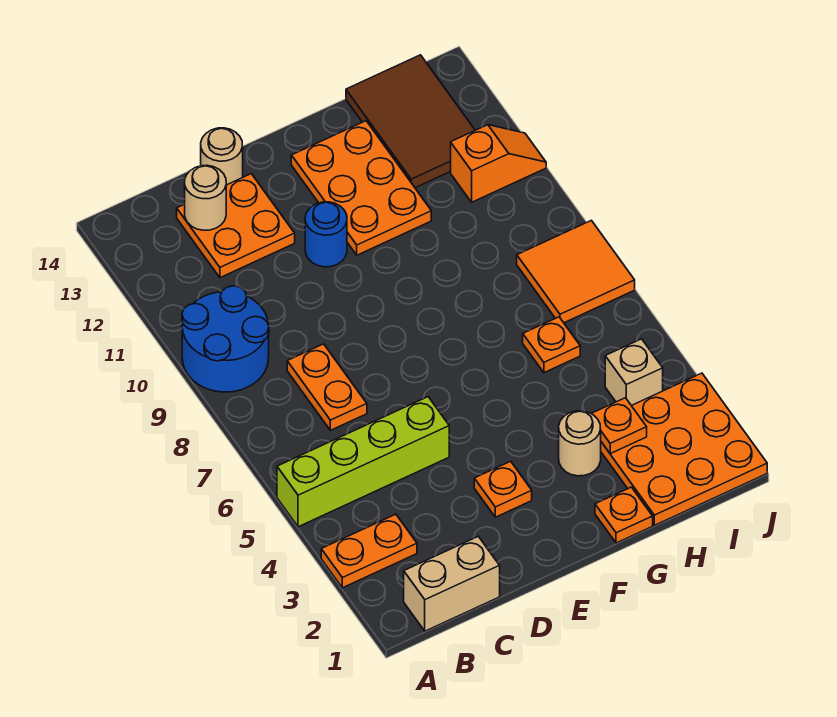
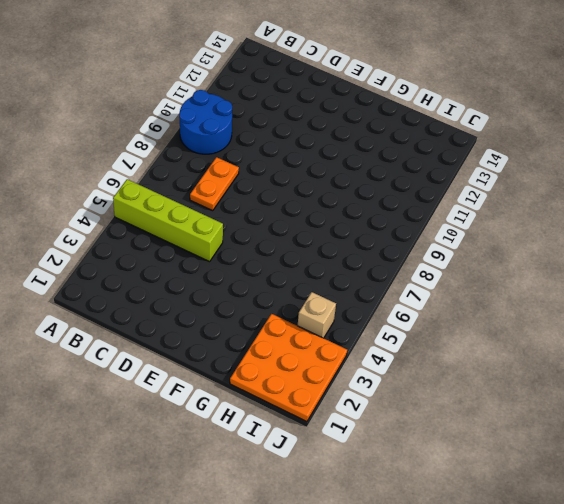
none -> orange plate A3:B3 level 1
none -> tan brick B1:C1 level 1
none -> orange plate C12:D13 level 1

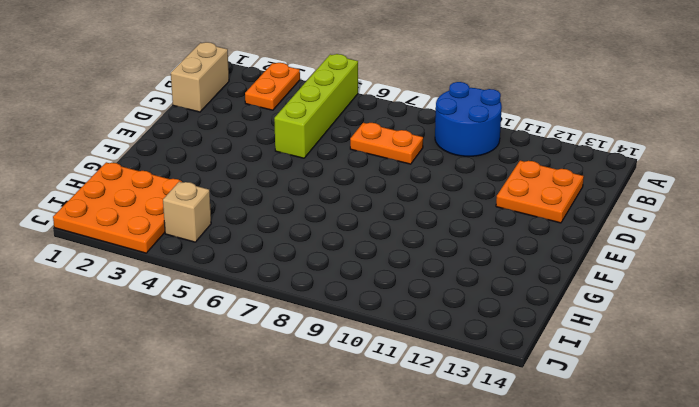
none -> tan round brick D14 level 1
none -> orange plate E3 level 1
none -> blue round brick E11 level 1

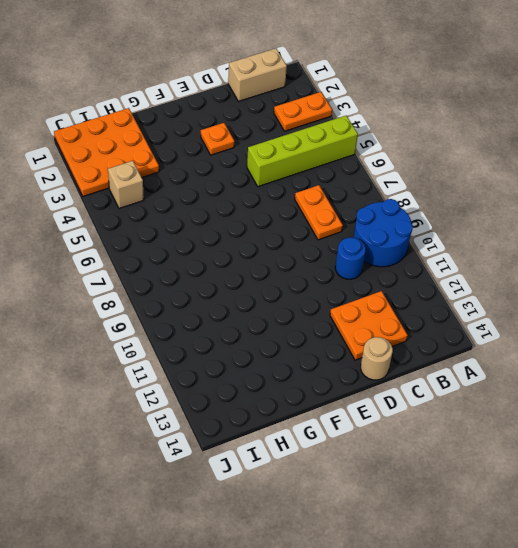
blue round brick C10 level 1 -> blue round brick E11 level 1
none -> orange plate F11:G13 level 1
none -> orange plate G1 level 1
none -> tan round brick G3 level 1

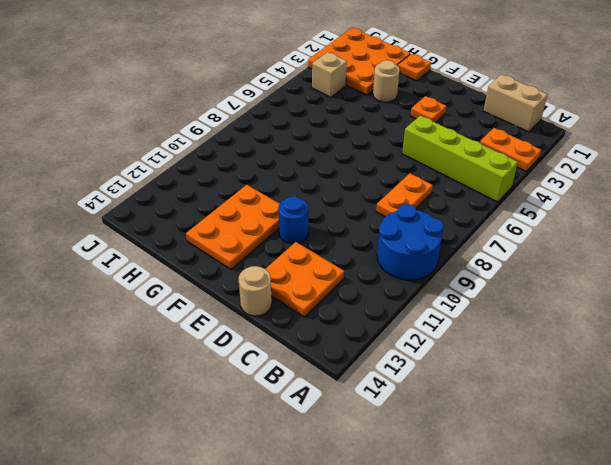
none -> orange plate H6 level 1
none -> brown tile H12:I14 level 1
none -> orange tile I7:J8 level 1

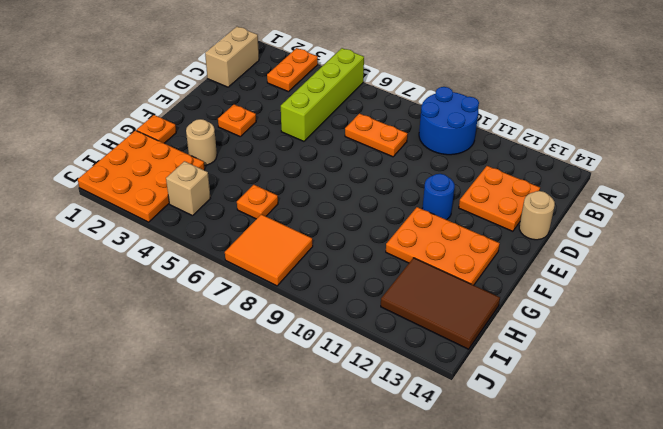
none -> orange slope I11:J11 level 1 top I
none -> tan round brick C13 level 2
none -> orange plate H3 level 2

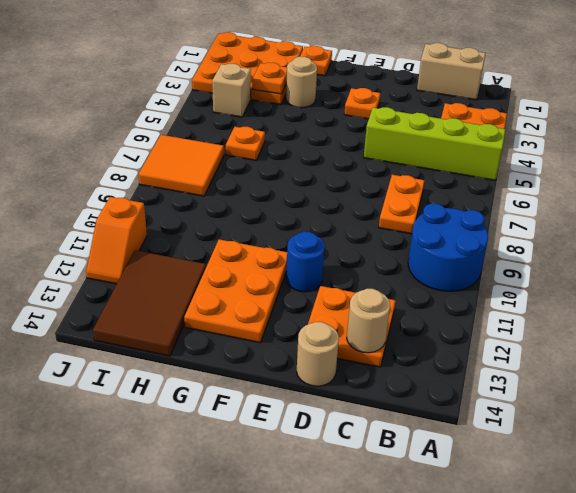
orange slope J11:J12 level 1 top 11 -> orange slope I11:J11 level 1 top I

